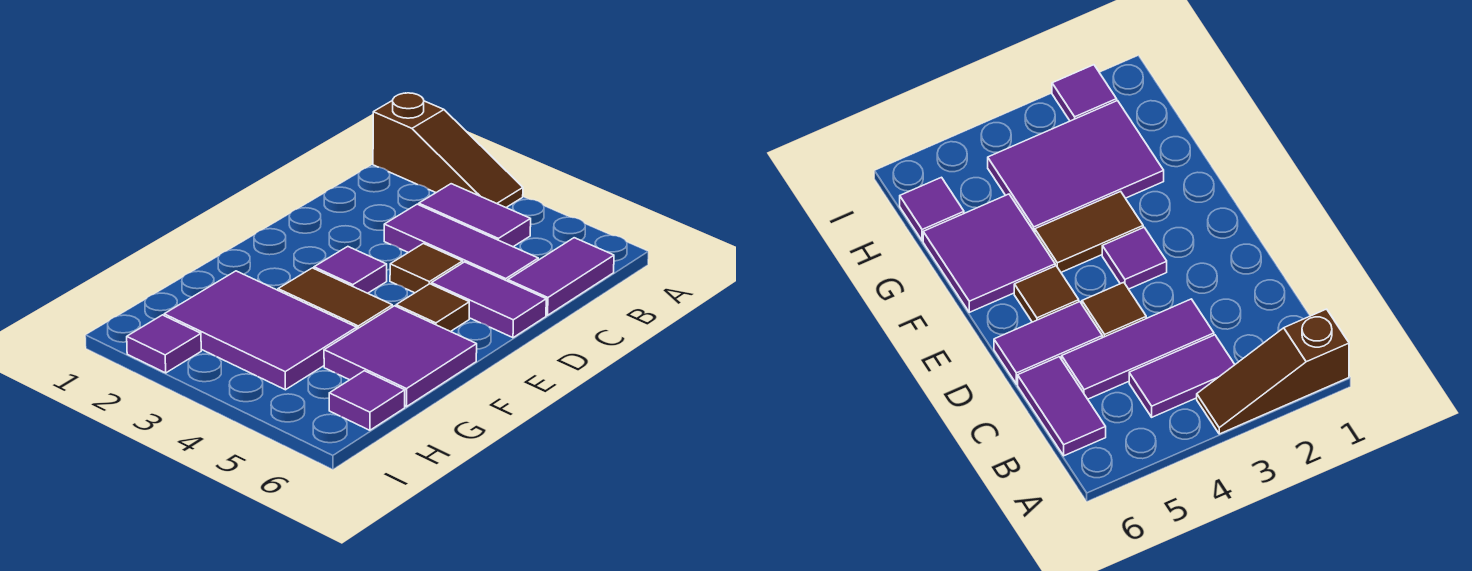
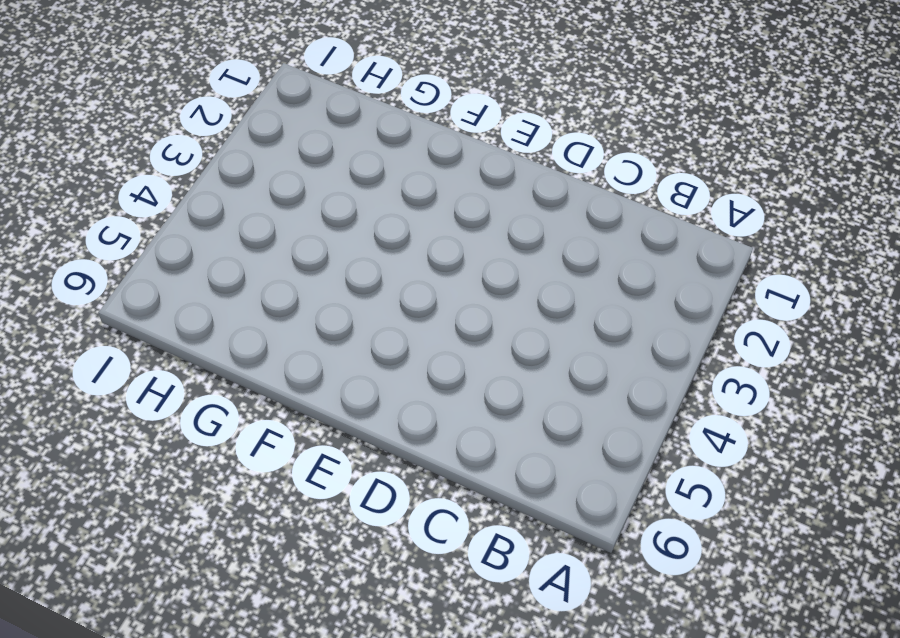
none -> brown slope A1:A3 level 1 top 1
none -> purple tile B3:B4 level 1
none -> purple tile B6:C6 level 1

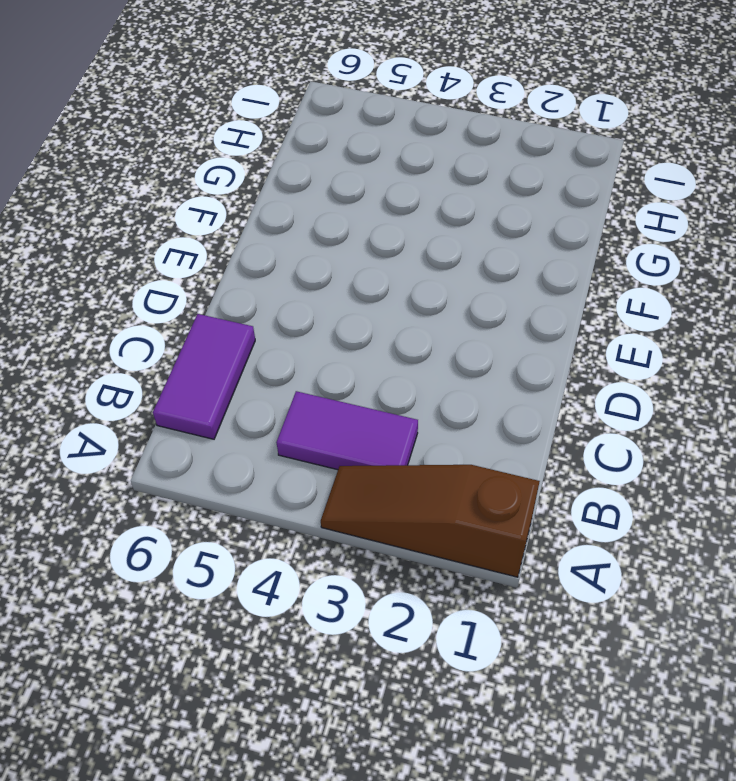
none -> purple tile C3:C5 level 1
none -> brown tile D4 level 1
none -> purple tile D5:D6 level 1

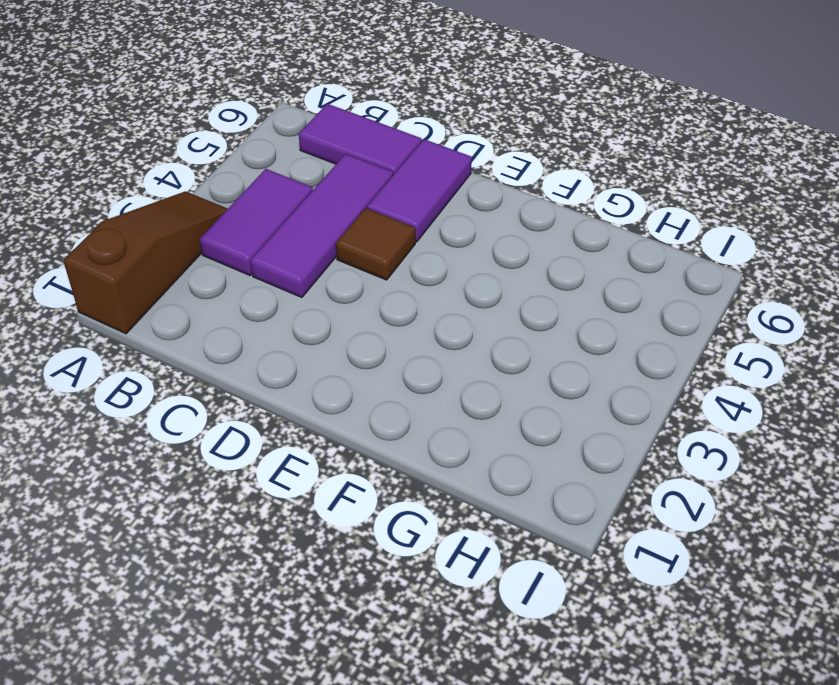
none -> purple tile E3 level 1
none -> brown tile E5 level 1
none -> brown tile F3:F4 level 1

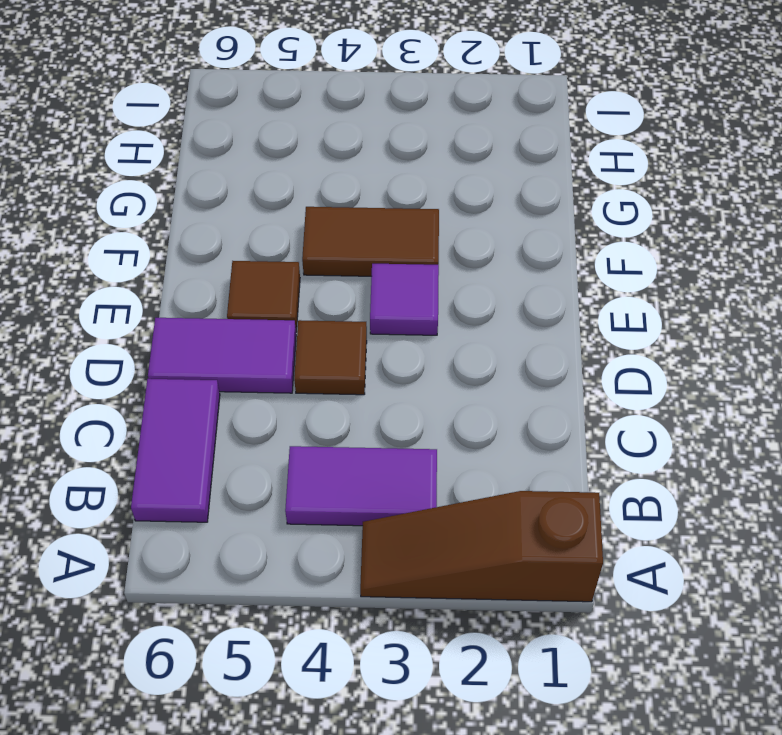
none -> purple tile C3:C5 level 1
none -> purple tile F5:G6 level 1
none -> purple tile G2:H4 level 1

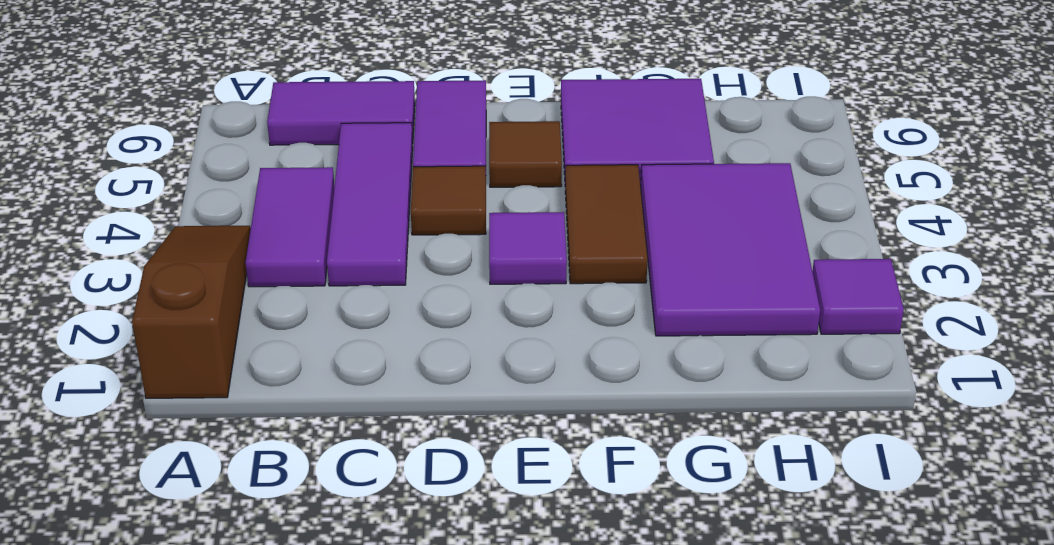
none -> purple tile H6 level 1

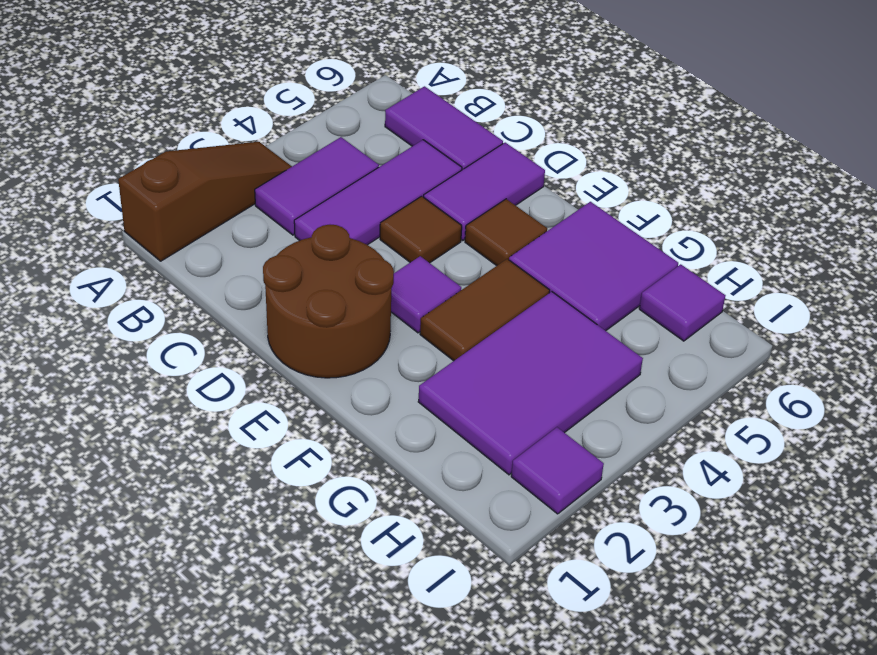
brown round brick D1:E2 level 1 -> none

